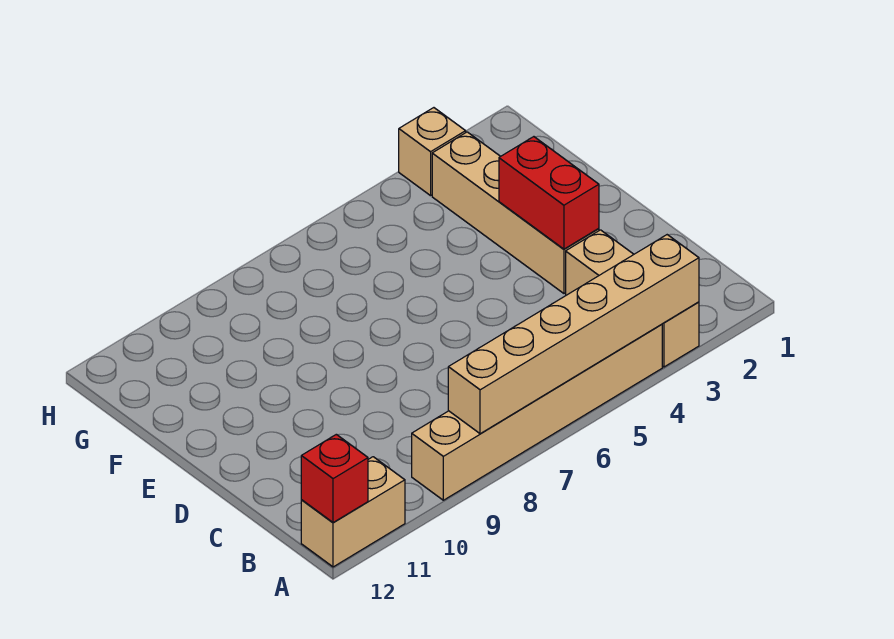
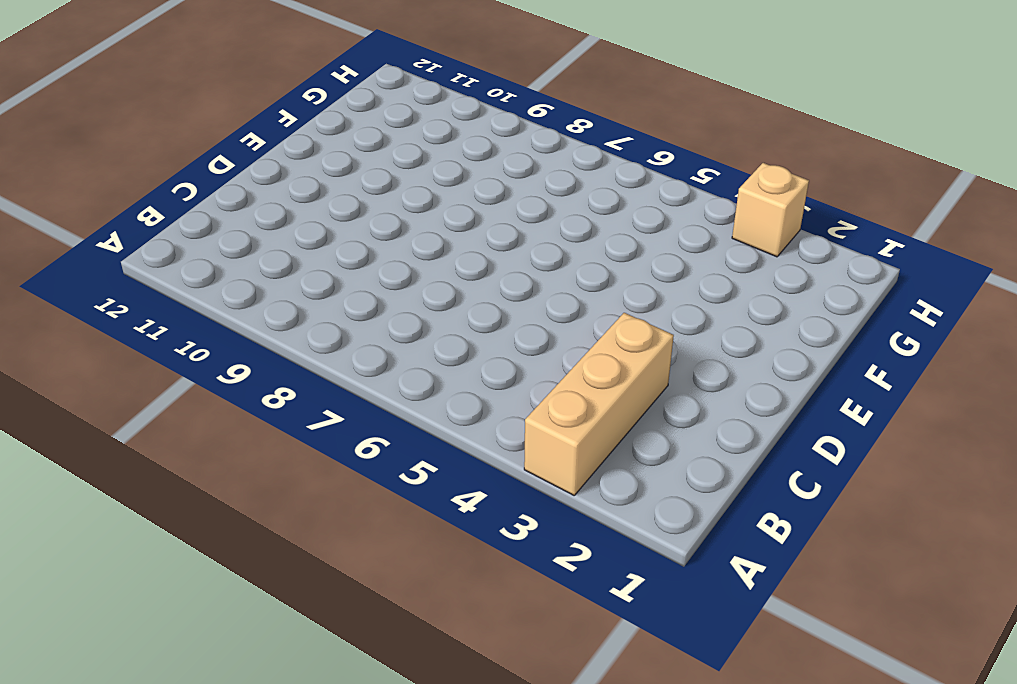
none -> tan brick A4:A9 level 1
none -> tan brick A11:A12 level 1

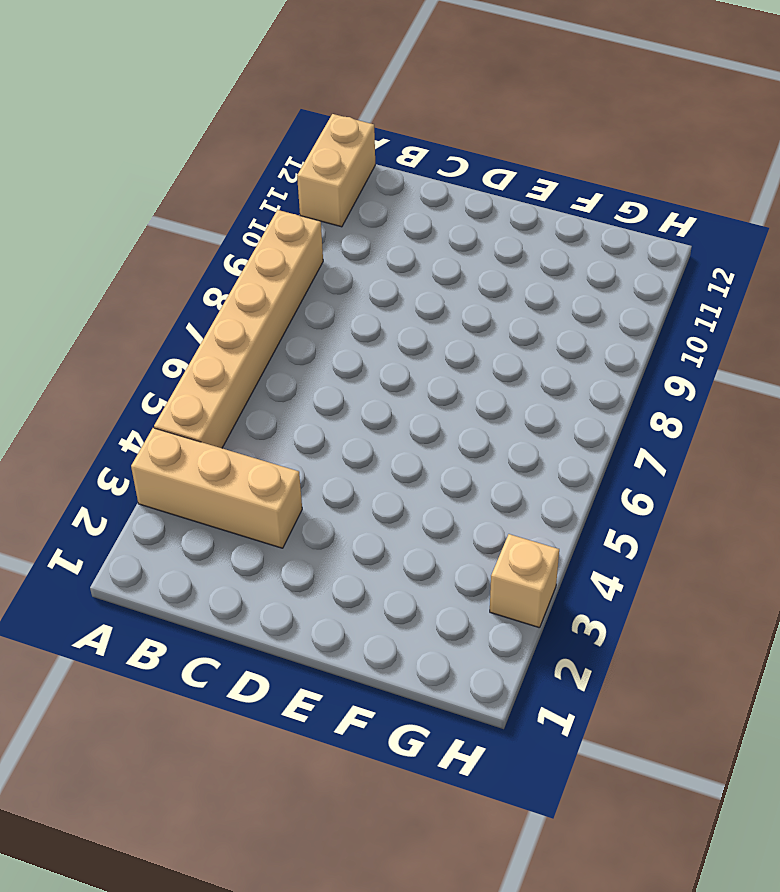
none -> tan brick D3:G3 level 1
none -> tan brick A3:A8 level 2

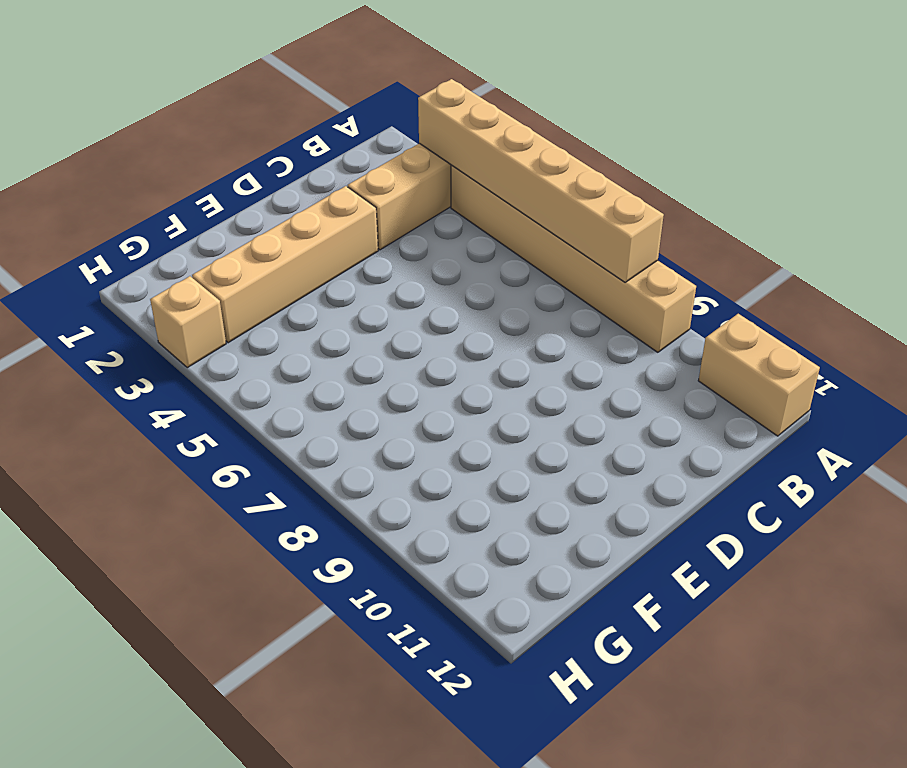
none -> red brick A12 level 2
none -> red brick D3:E3 level 2

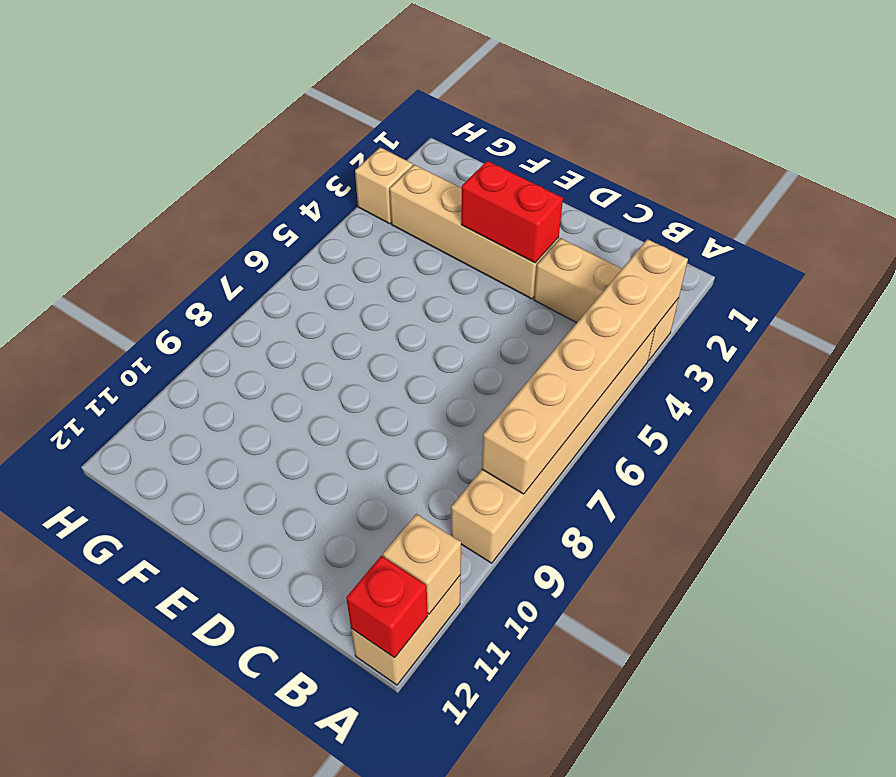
tan brick A11 level 2 -> none

